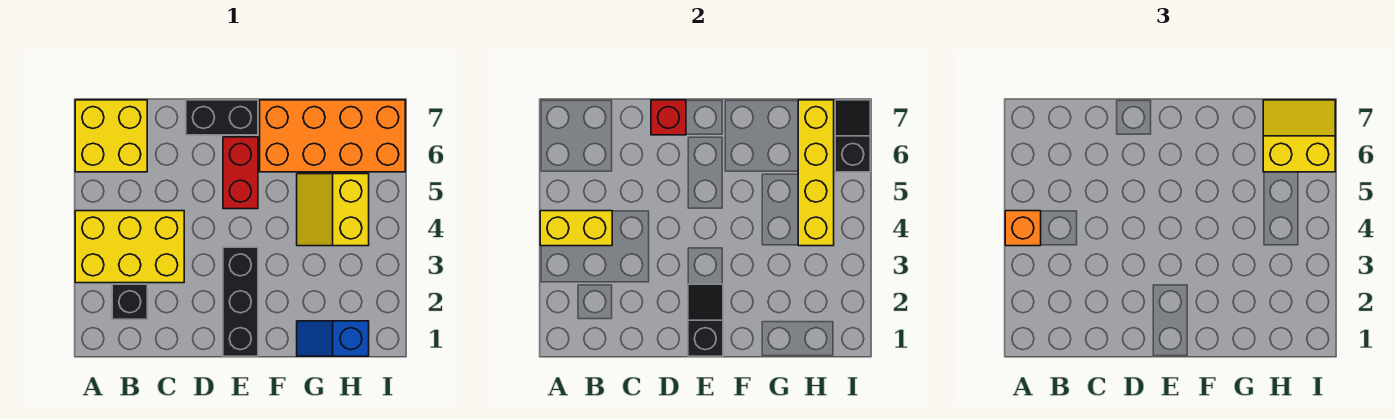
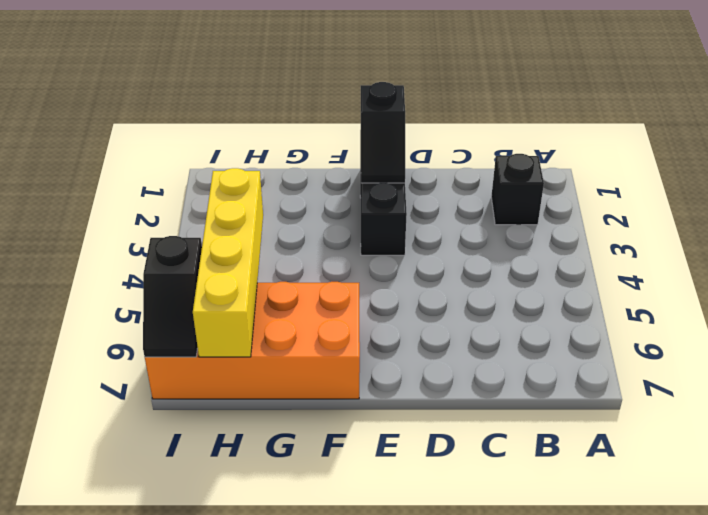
none -> yellow brick A3:C4 level 1
none -> yellow brick A6:B7 level 1
none -> black brick D7:E7 level 1

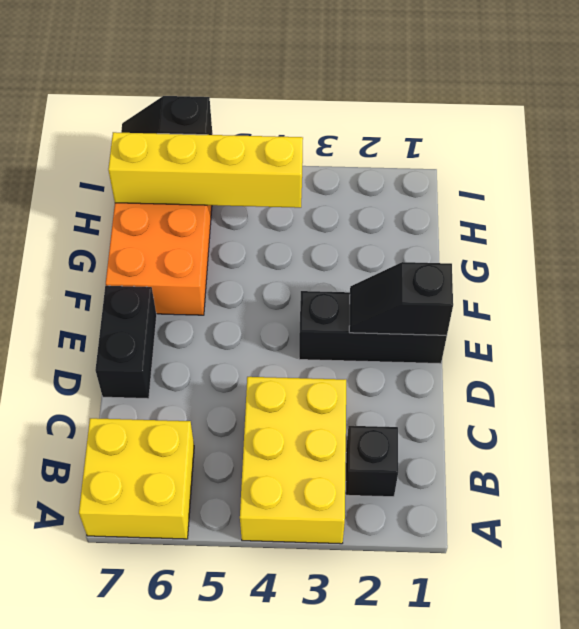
none -> red brick E5:E6 level 1
none -> blue slope G1:H1 level 1 top H
none -> yellow slope G4:H5 level 1 top H

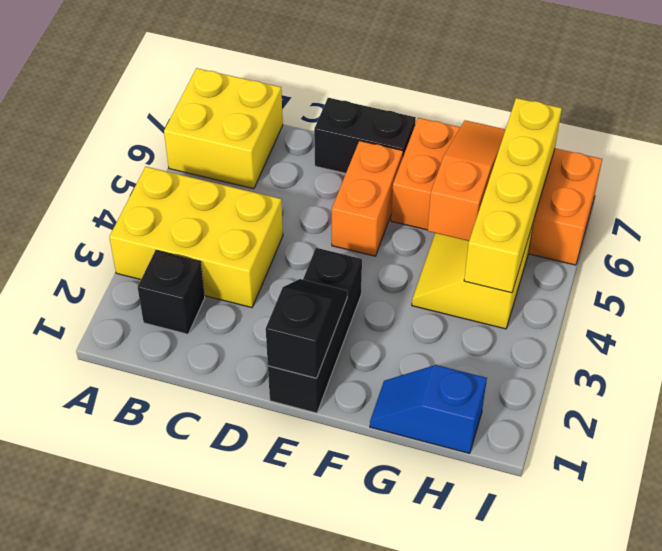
orange brick E5:E6 level 1 -> red brick E5:E6 level 1
orange slope G5:G7 level 2 top 5 -> none
none -> yellow brick A4:B4 level 2
none -> red brick D7 level 2
none -> black slope I6:I7 level 2 top 6

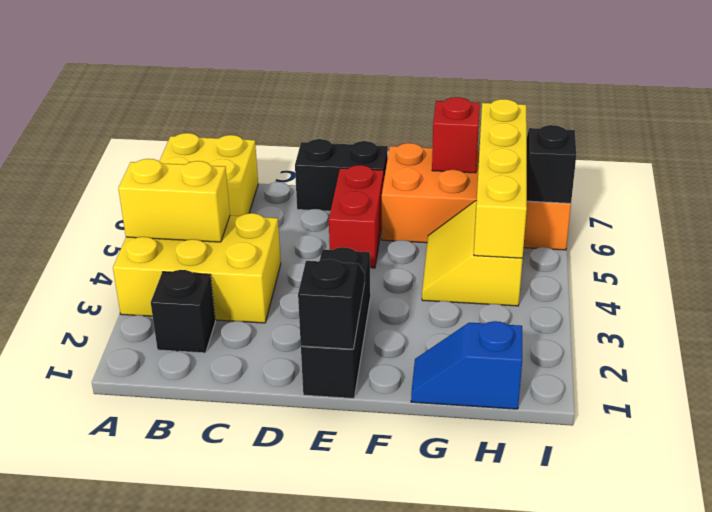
red brick G7 level 2 -> red brick D7 level 2
none -> orange brick A4 level 3
none -> yellow slope H6:I7 level 3 top 6

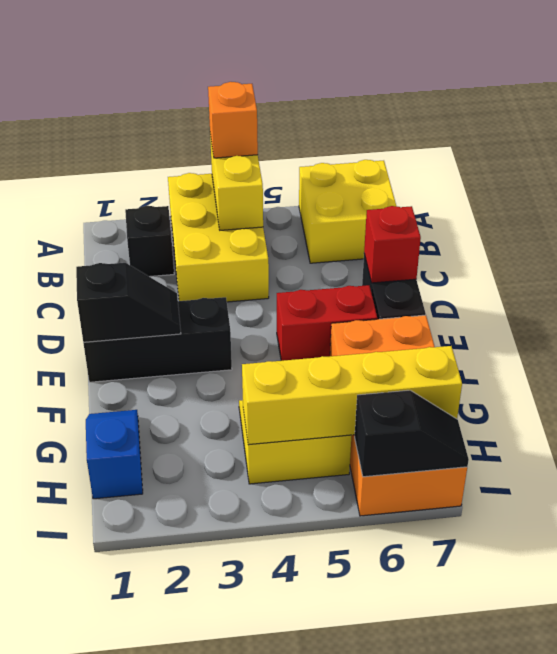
none -> yellow slope H6:I7 level 3 top 6

